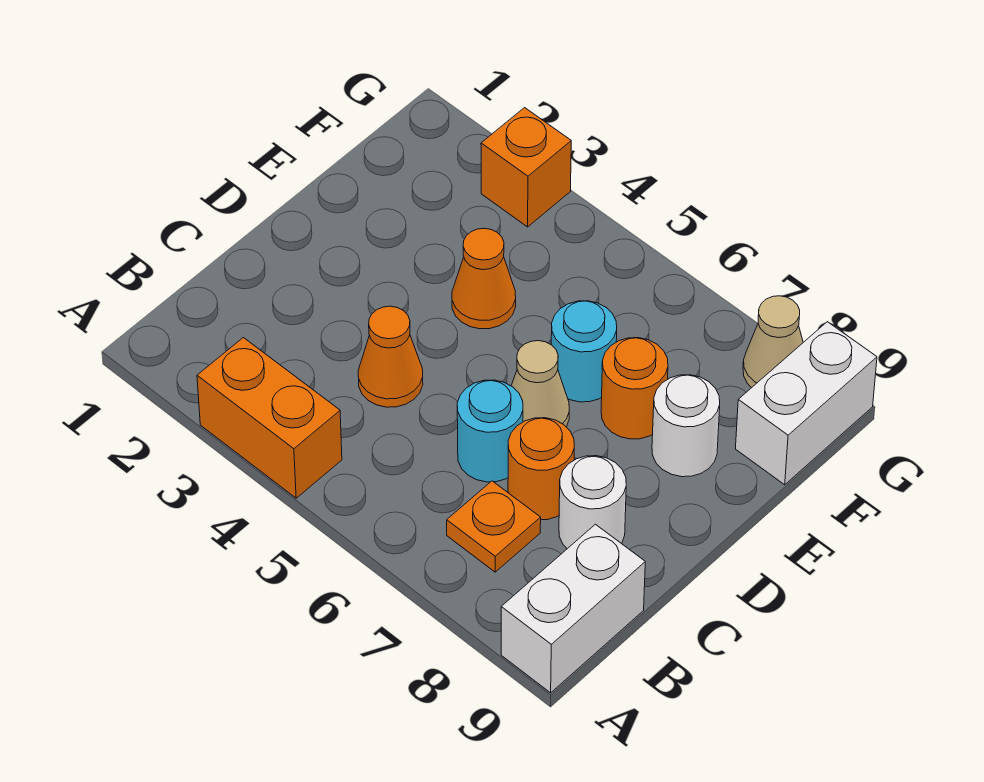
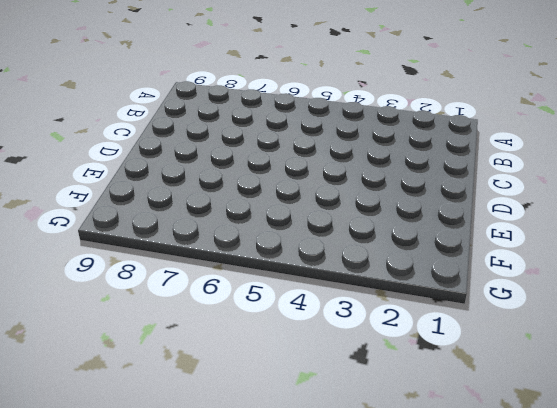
none -> orange brick A3:A4 level 1
none -> white brick A9:B9 level 1
none -> orange plate B7 level 1

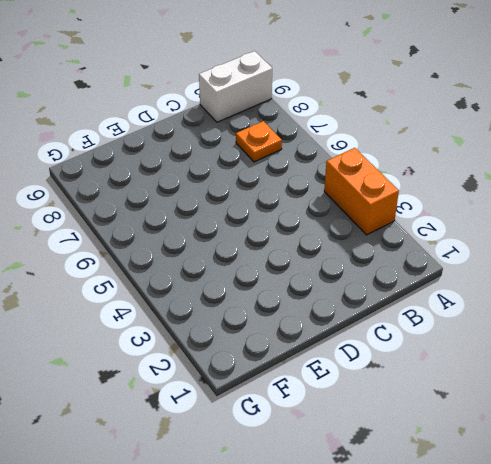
none -> orange cone C4 level 1
none -> cyan round brick C6 level 1
none -> orange round brick C7 level 1

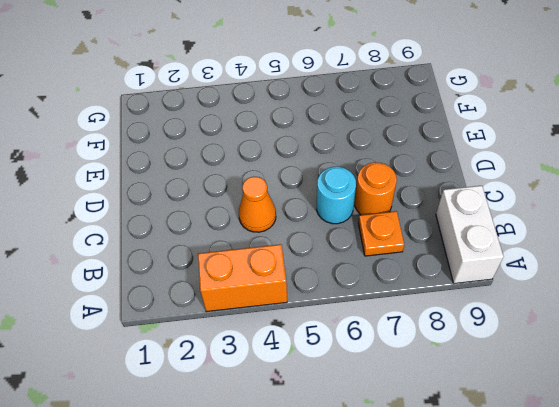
none -> white round brick C8 level 1
none -> tan cone D6 level 1
none -> orange cone E4 level 1

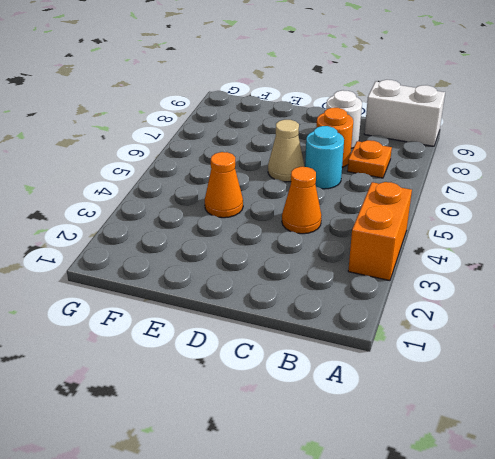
none -> cyan round brick E6 level 1
none -> orange round brick E7 level 1
none -> white round brick E8 level 1

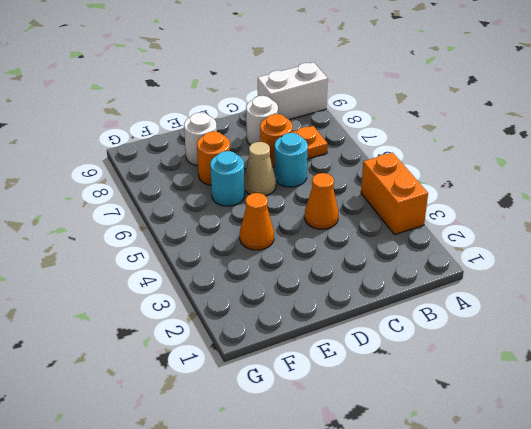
none -> white brick F9:G9 level 1
none -> orange brick G3 level 1
none -> tan cone G8 level 1

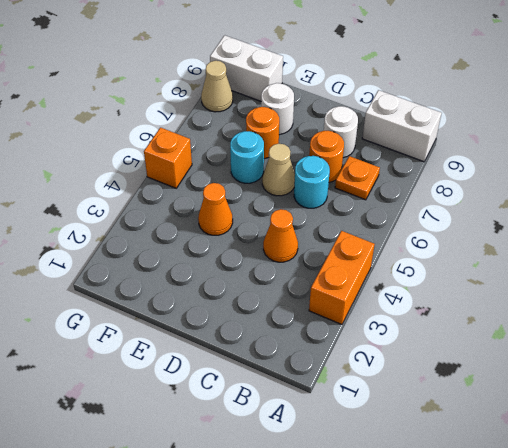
orange brick G5 level 1 -> orange brick G3 level 1

